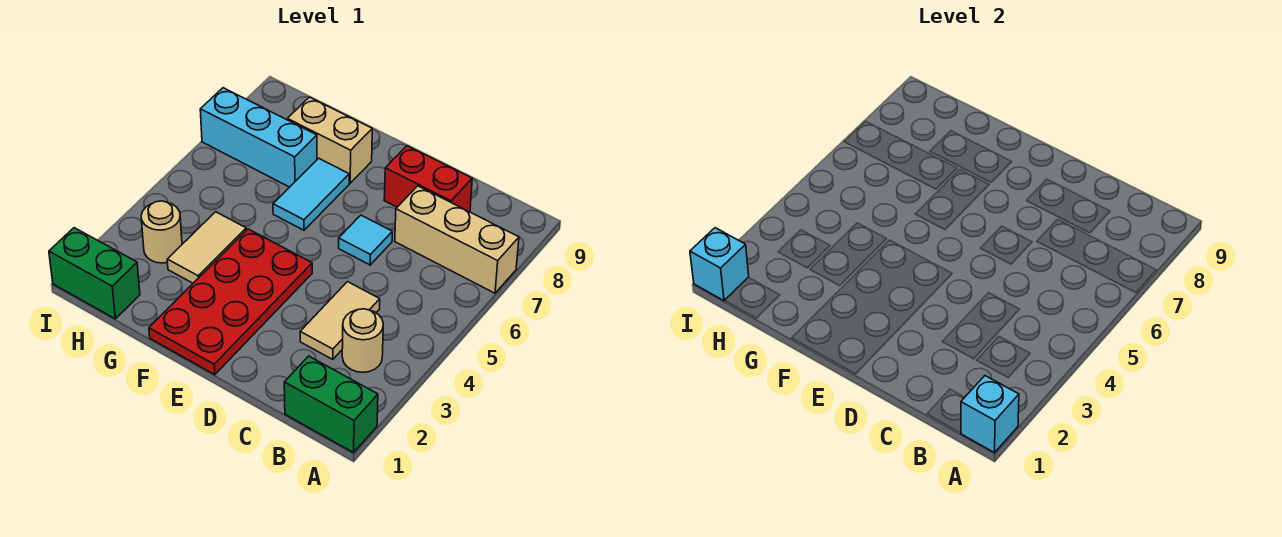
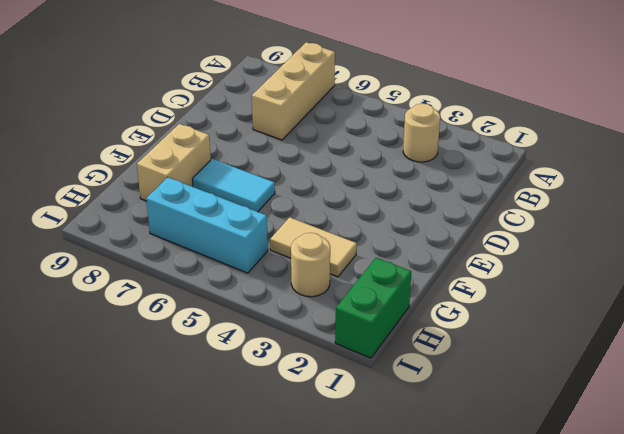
cyan brick H5:H7 level 1 -> cyan brick G7:I7 level 1
none -> green brick A1:B1 level 1
none -> tan tile C3:C4 level 1
none -> red brick C8:D8 level 1

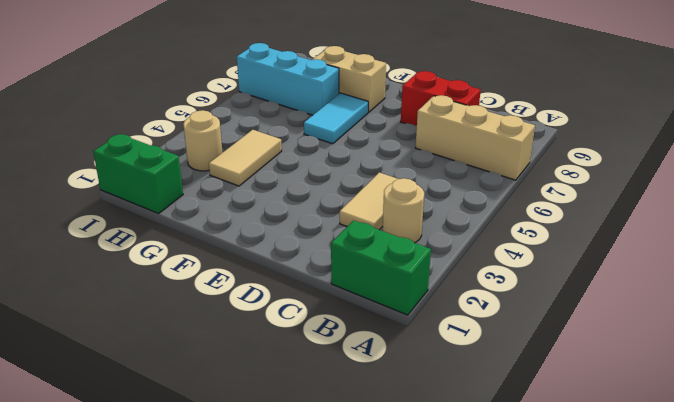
none -> cyan tile D6 level 1
none -> red plate E1:F4 level 1
none -> cyan brick A1 level 2

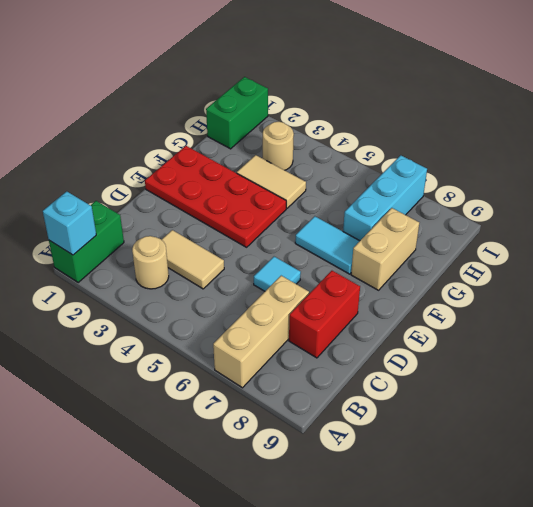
none -> cyan brick I1 level 2

